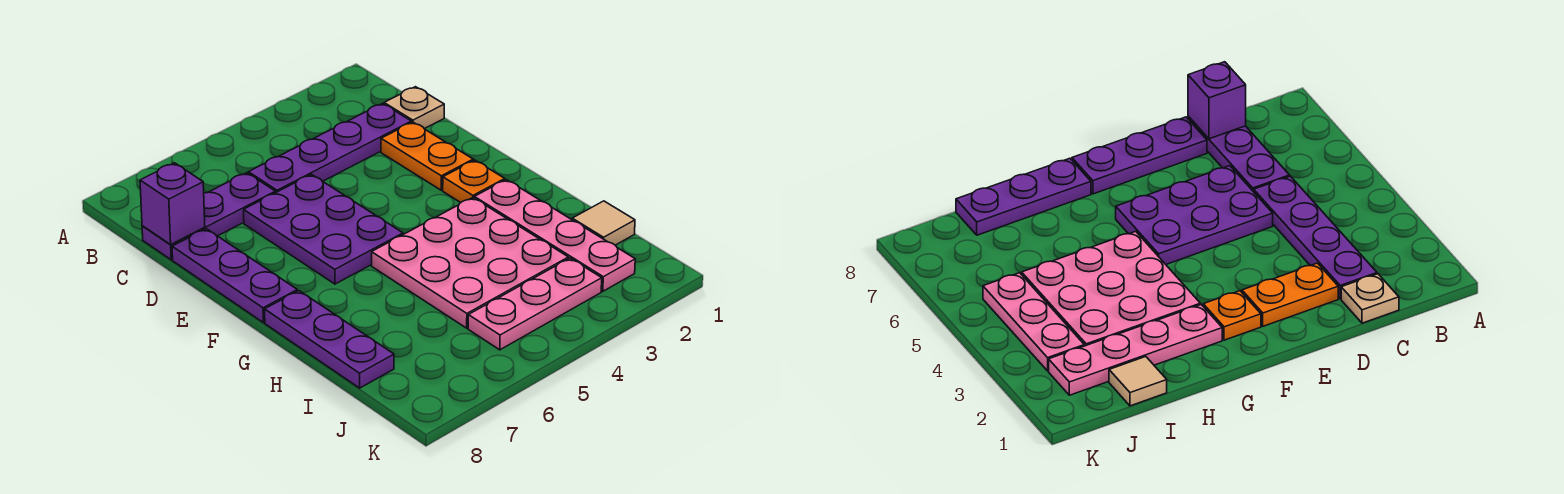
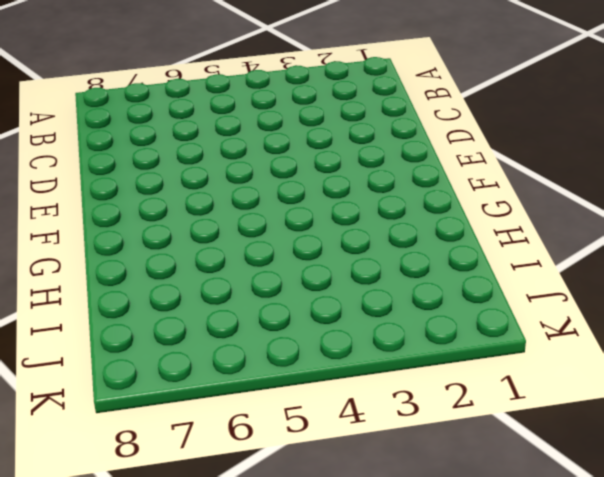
none -> tan plate C1 level 1
none -> purple plate C2:C5 level 1
none -> purple plate C6:C8 level 1

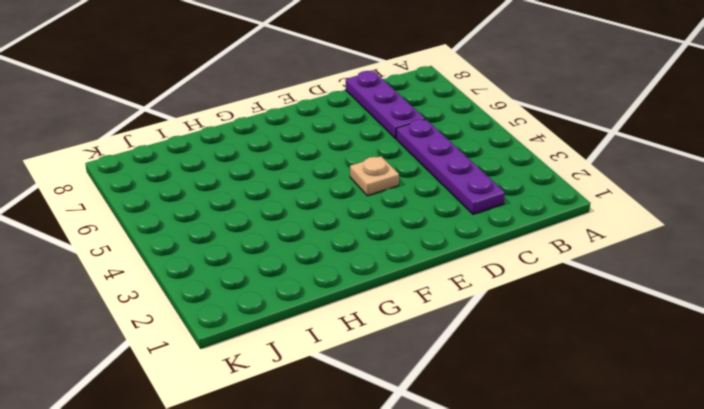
tan plate E4 level 1 -> tan plate C1 level 1
none -> orange plate D2:E2 level 1
none -> purple plate D5:F6 level 1
none -> purple plate D8:F8 level 1

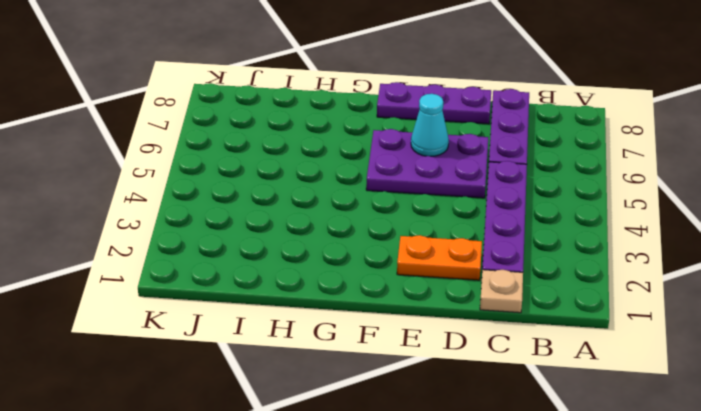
cyan cone E6 level 2 -> none
none -> orange plate F2 level 1
none -> pink plate G2:J2 level 1
none -> pink plate G3:I5 level 1

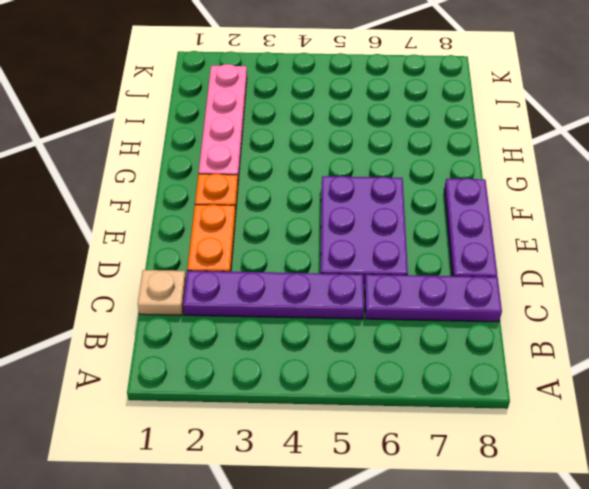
none -> pink plate G3:I5 level 1
none -> purple plate G8:I8 level 1
none -> tan tile I1 level 1

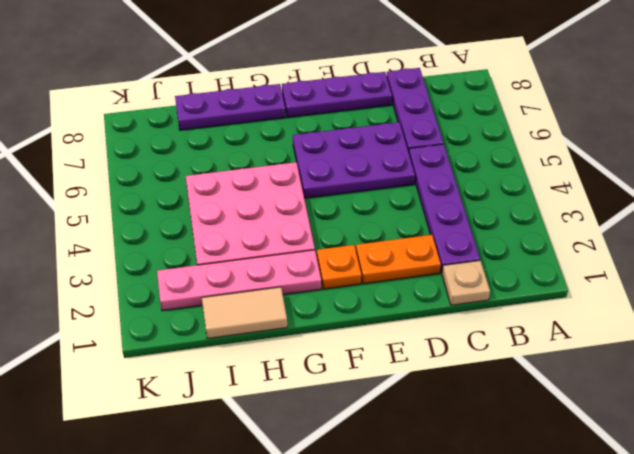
tan tile H1:I1 level 1 -> tan tile I1 level 1
none -> pink plate J3:J5 level 1
none -> purple brick C8 level 2

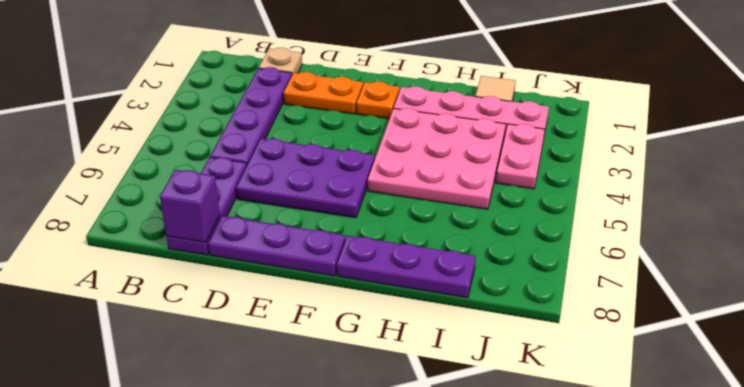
pink plate J3:J4 level 1 -> pink plate J3:J5 level 1

